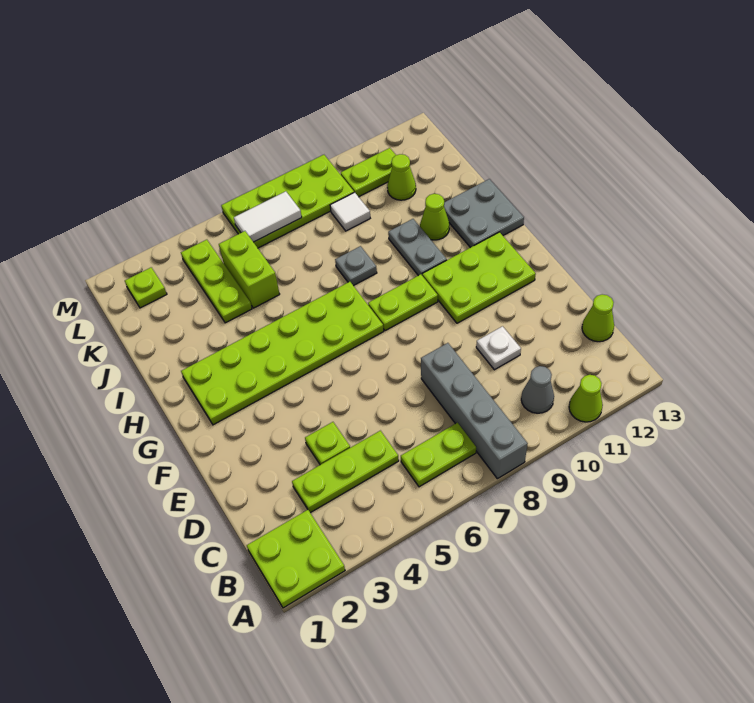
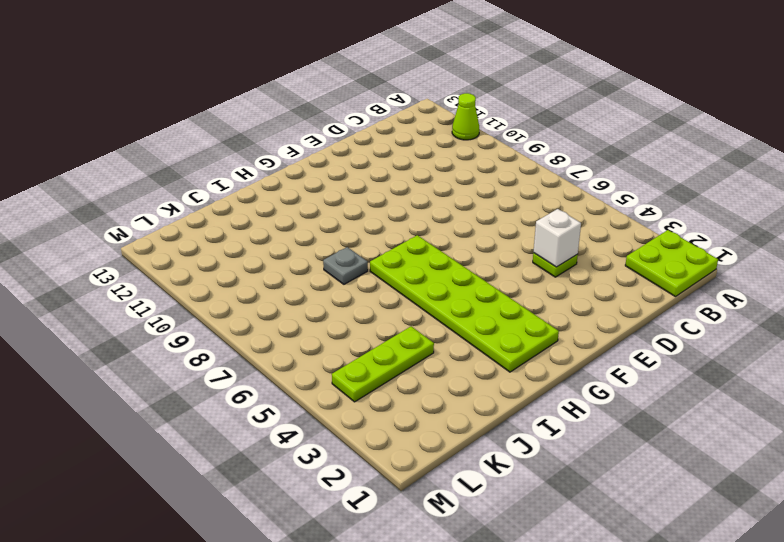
white brick D4 level 2 -> none
none -> grey brick A8:D8 level 1
none -> lime plate B6:B7 level 1
none -> grey cone B10 level 1

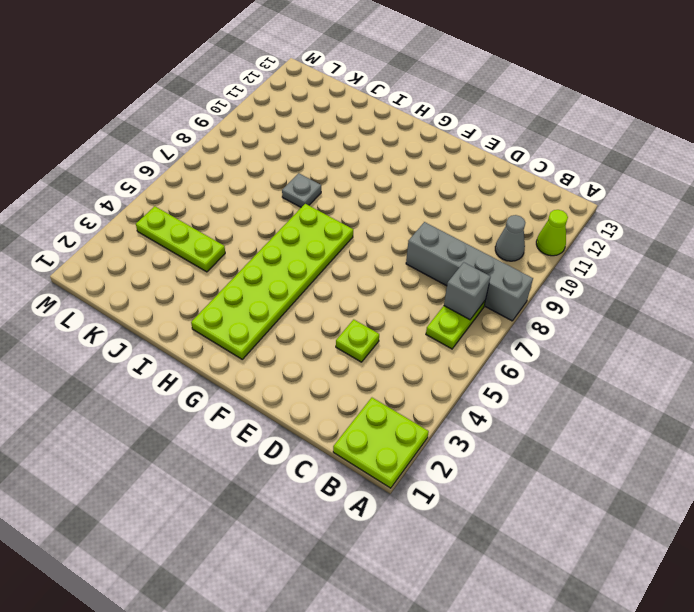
grey brick B7 level 2 -> none
none -> lime plate C3:C5 level 1
none -> lime cone C13 level 1
none -> white plate D10 level 1

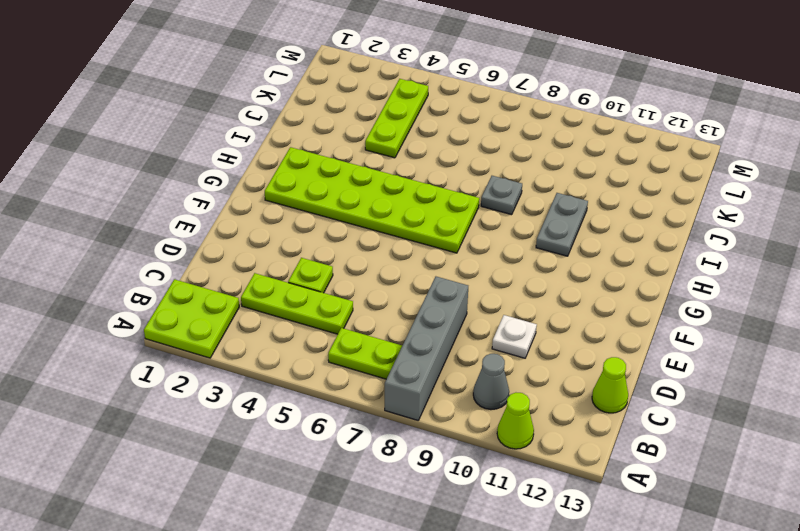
none -> lime plate F10:G12 level 1
none -> lime plate G8:G9 level 1
none -> grey plate H12:I13 level 1

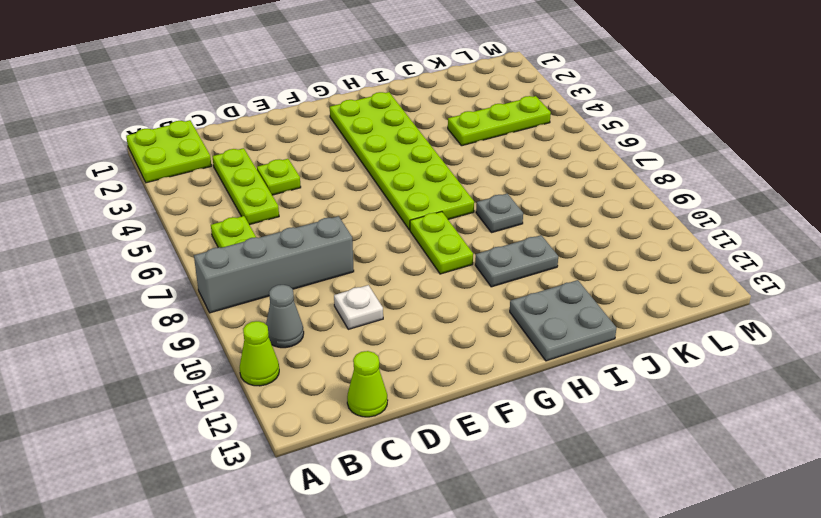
none -> lime plate F10:G12 level 1
none -> lime cone I11 level 1
none -> lime brick J5:K5 level 1

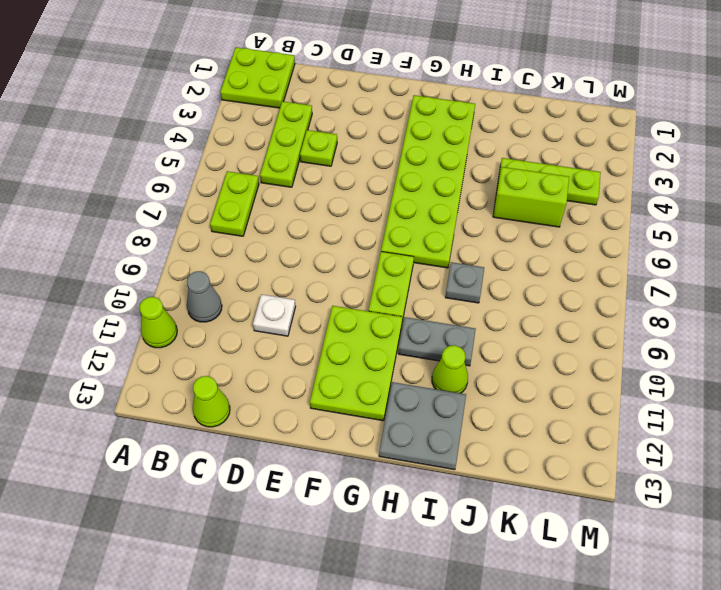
none -> grey brick A8:D8 level 1
none -> white tile K9 level 1
none -> lime cone K11 level 1

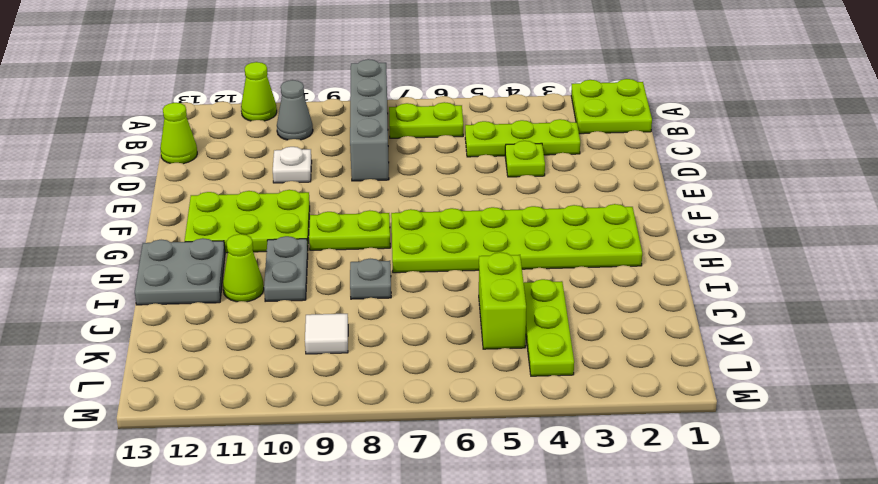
none -> lime cone K11 level 1
none -> lime plate L2 level 1
none -> lime plate L6:M9 level 1

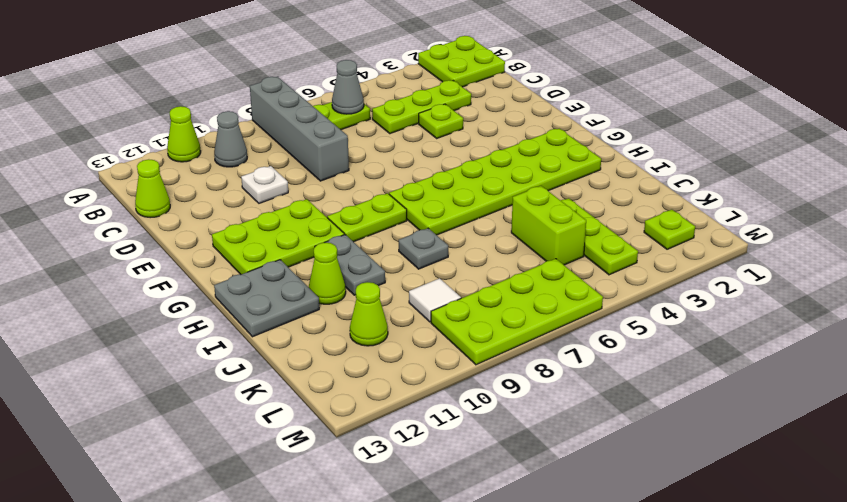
grey cone B6 level 2 -> none
none -> lime plate L10:L11 level 1
none -> white tile L6:L7 level 2

